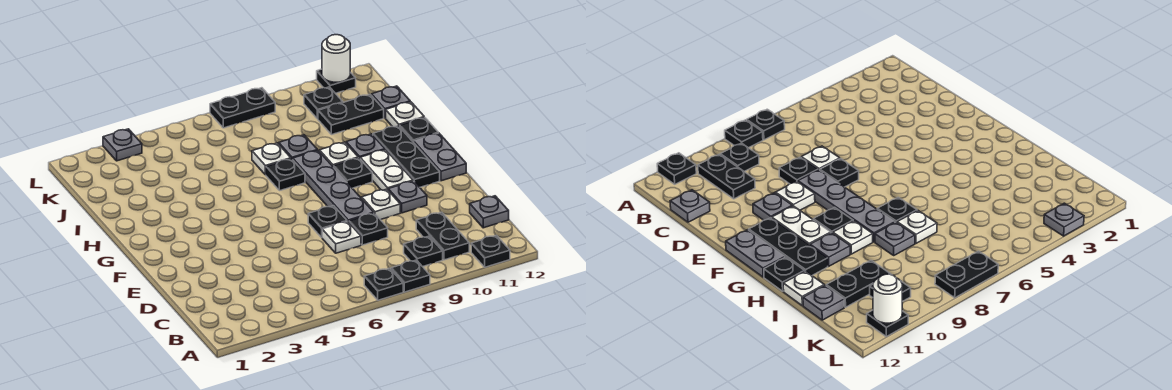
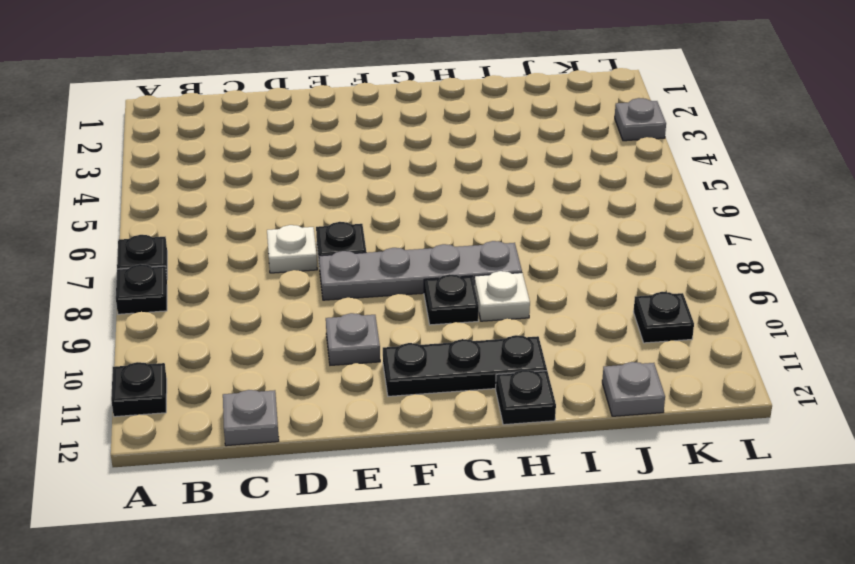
none -> black plate B9 level 1
none -> black plate B10:C10 level 1
none -> black plate D8 level 1
none -> white plate E9 level 1

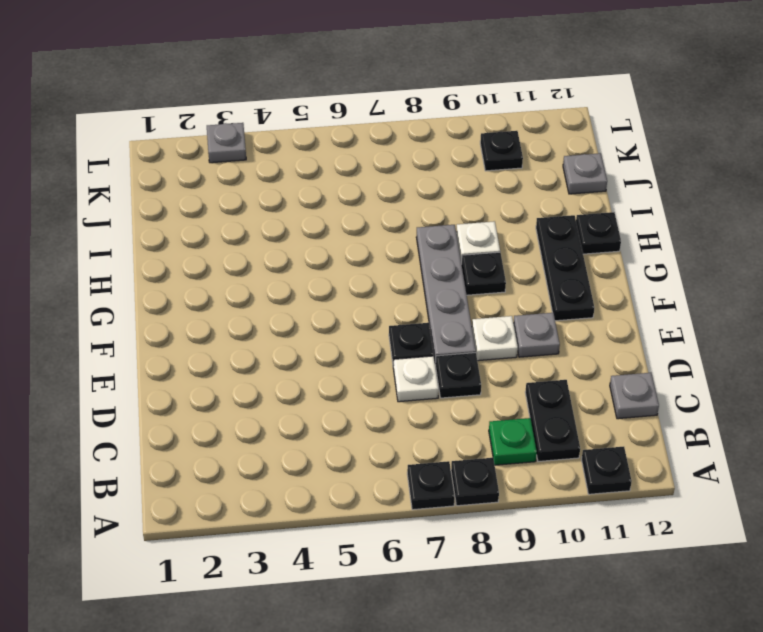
green plate B9 level 1 -> black plate B9 level 1
none -> white plate F10:G10 level 1
none -> grey plate F12:G12 level 1
none -> black plate H7 level 1
none -> grey plate H10 level 1

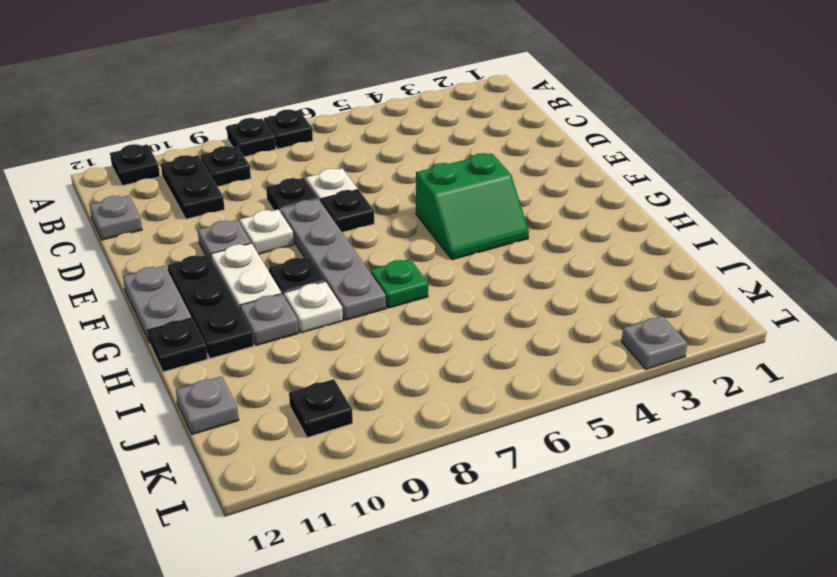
green slope F4:G5 level 1 top F -> none
green plate H7 level 1 -> black plate H7 level 1
none -> white plate I7 level 1
none -> grey plate I8 level 1
none -> white plate I12 level 1
none -> black plate J10:J11 level 1

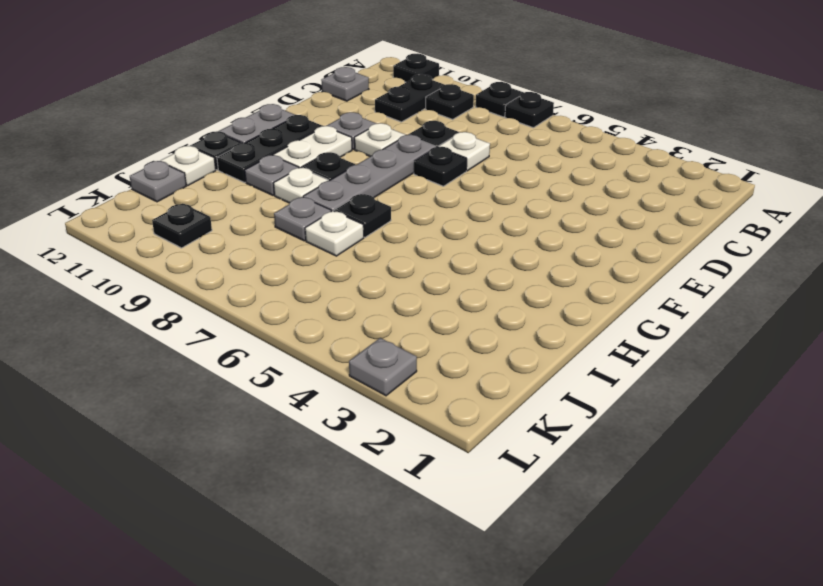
none -> black plate J10:J11 level 1
none -> black plate L7:L8 level 1
none -> black plate L11 level 1
none -> white round brick L11 level 2

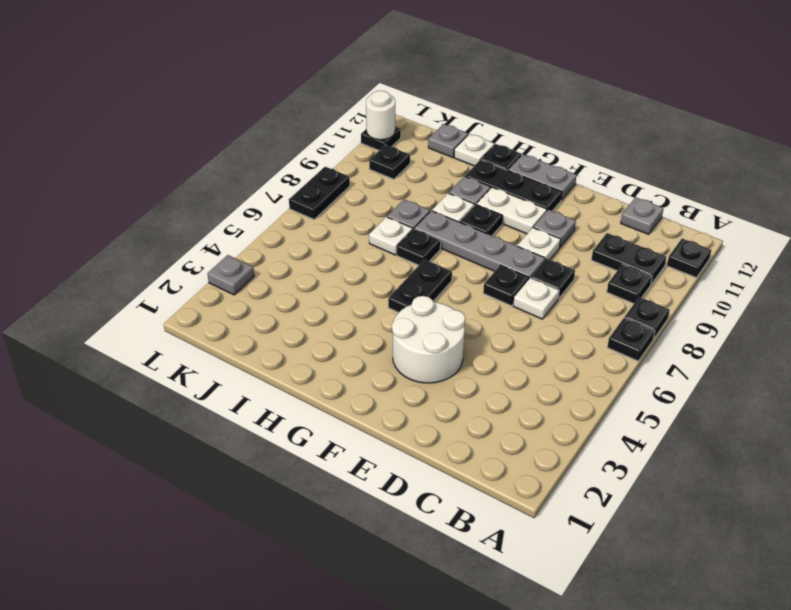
white round brick E3:F4 level 1 -> none
black plate G5:G6 level 1 -> black plate J10:J11 level 1

